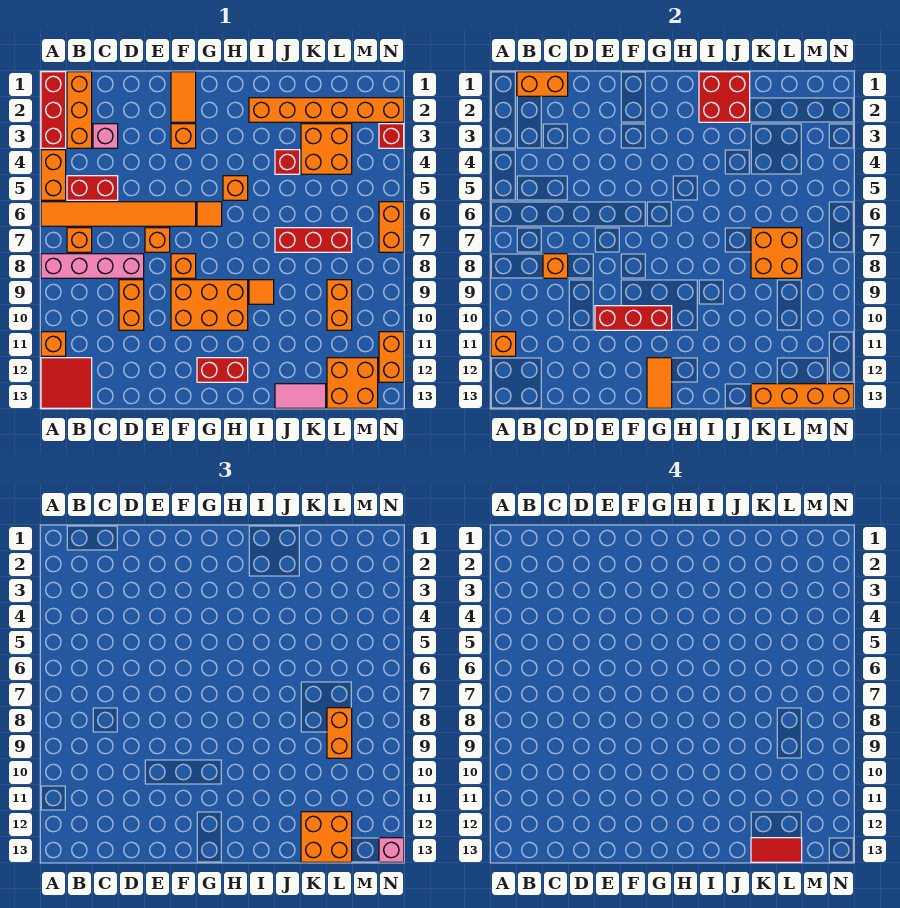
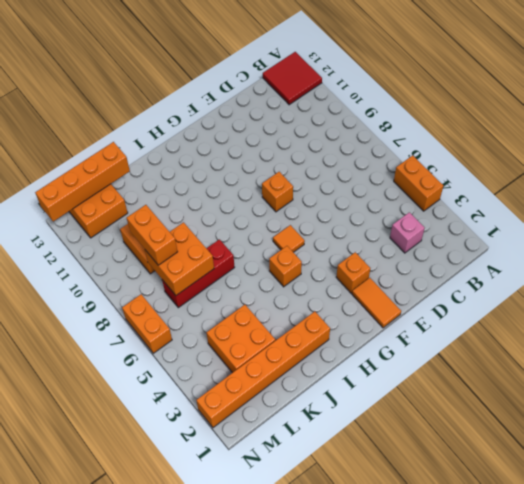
none -> red brick A1:A3 level 1
none -> orange tile A6:F6 level 1
none -> pink brick A8:D8 level 1
none -> orange brick A11 level 1

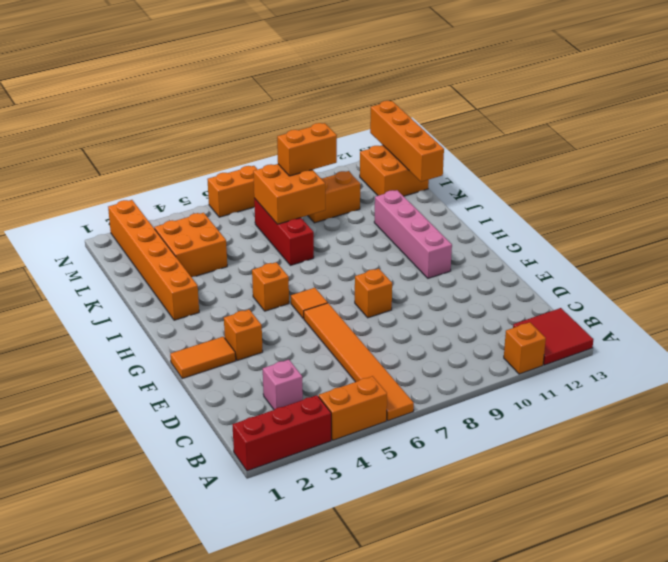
pink brick G11:J11 level 1 -> pink brick A8:D8 level 1
none -> orange brick B1:B3 level 1
none -> red brick B5:C5 level 1
none -> orange brick B7 level 1
none -> orange brick D9:D10 level 1

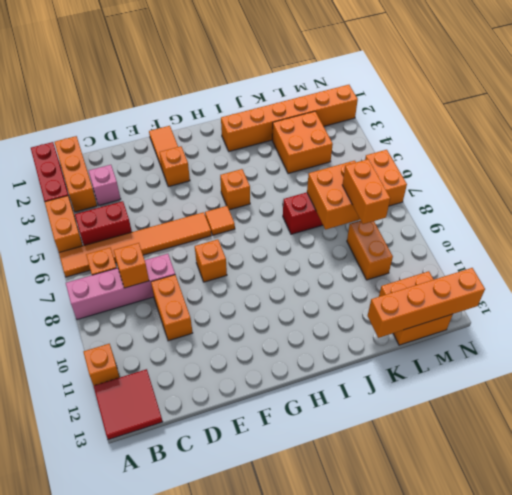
none -> orange brick E7 level 1
none -> orange brick F9:H10 level 1
none -> red brick G12:H12 level 1
none -> orange tile I9 level 1

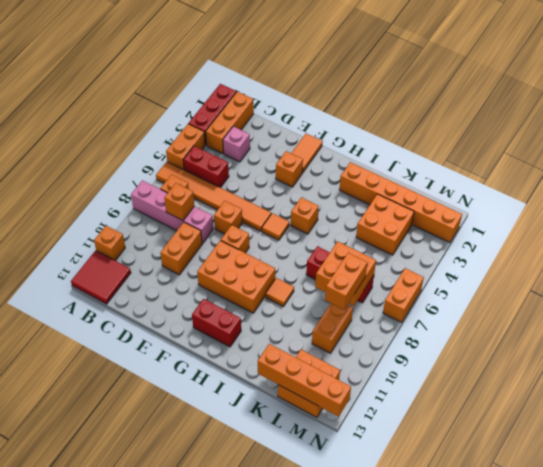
none -> red brick J4 level 1
none -> pink tile J13:K13 level 1
none -> red brick N3 level 1
none -> orange brick N11:N12 level 1

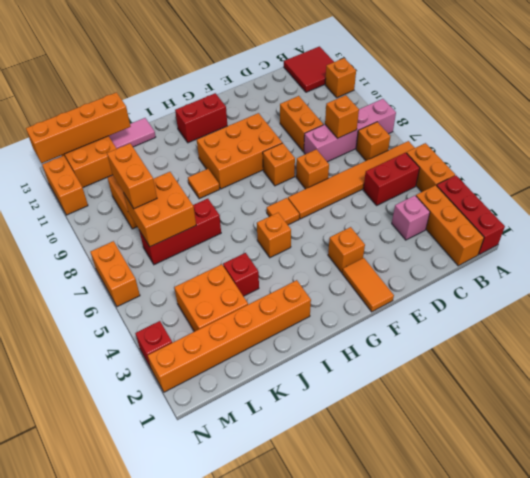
none -> orange brick A11 level 2
none -> orange brick B1:C1 level 2
none -> red brick E10:G10 level 2
none -> orange tile G12:G13 level 2

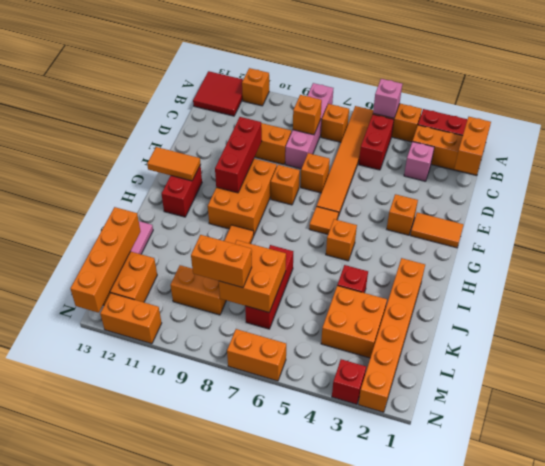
pink brick A5 level 2 -> pink brick N13 level 3
none -> orange brick A11 level 2
none -> red brick I1:J2 level 2
none -> orange brick K12:L13 level 3
none -> red tile K13:L13 level 4

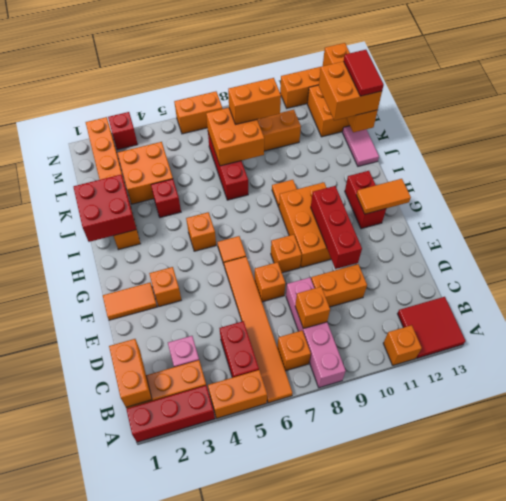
none -> orange brick A11 level 2
none -> pink brick N13 level 3

